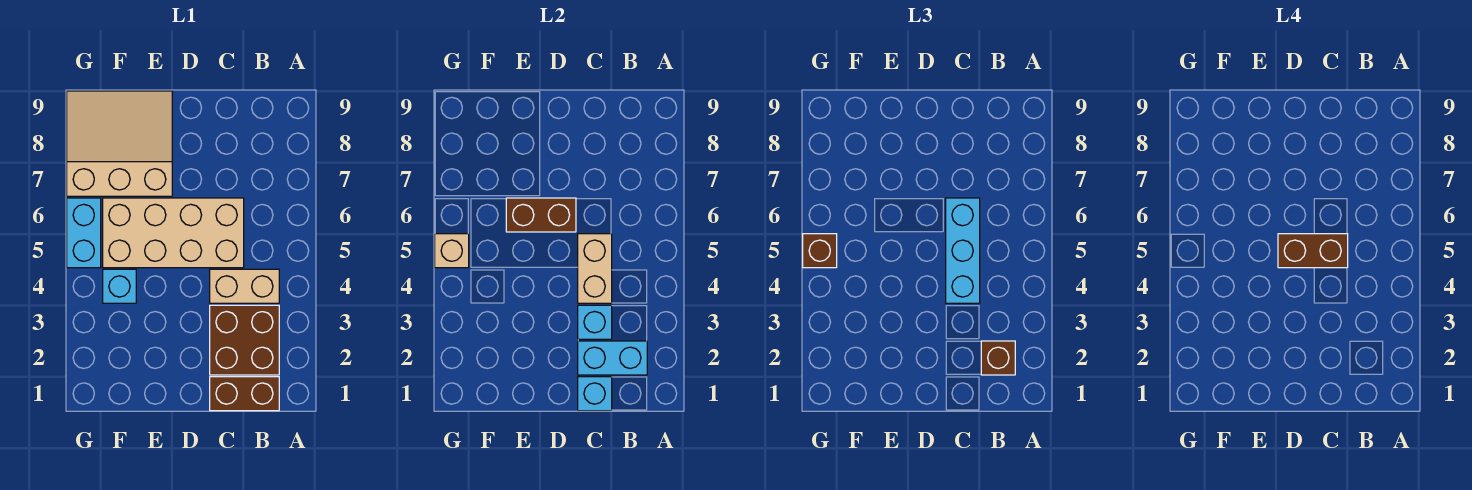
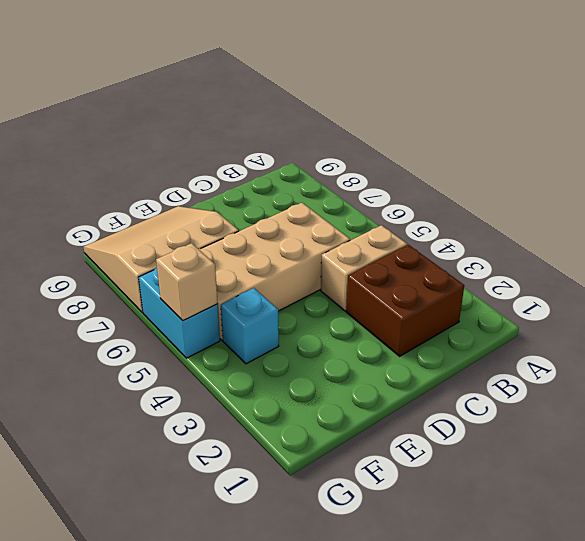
none -> brown brick B1:C1 level 1
none -> cyan brick B2:C2 level 2
none -> cyan brick C1 level 2

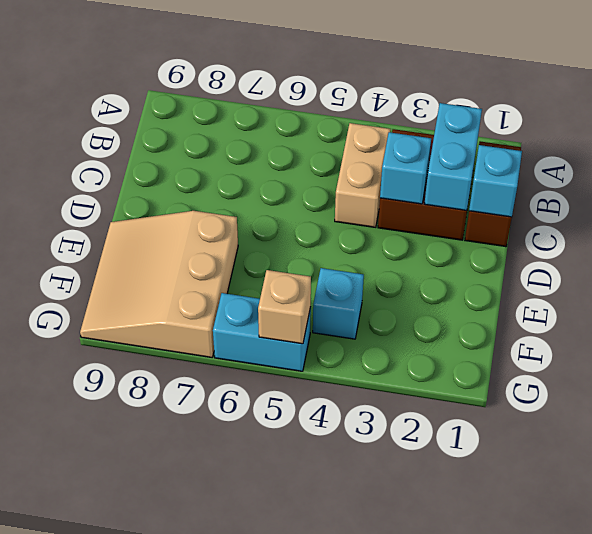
none -> tan brick C5:F6 level 1
none -> tan brick C4:C5 level 2
none -> brown brick D6:E6 level 2

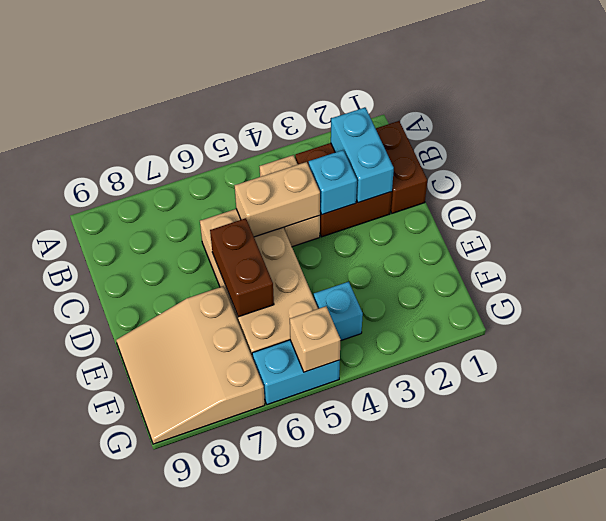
none -> cyan brick C1 level 2
none -> brown brick B2 level 3
none -> cyan brick C4:C6 level 3

